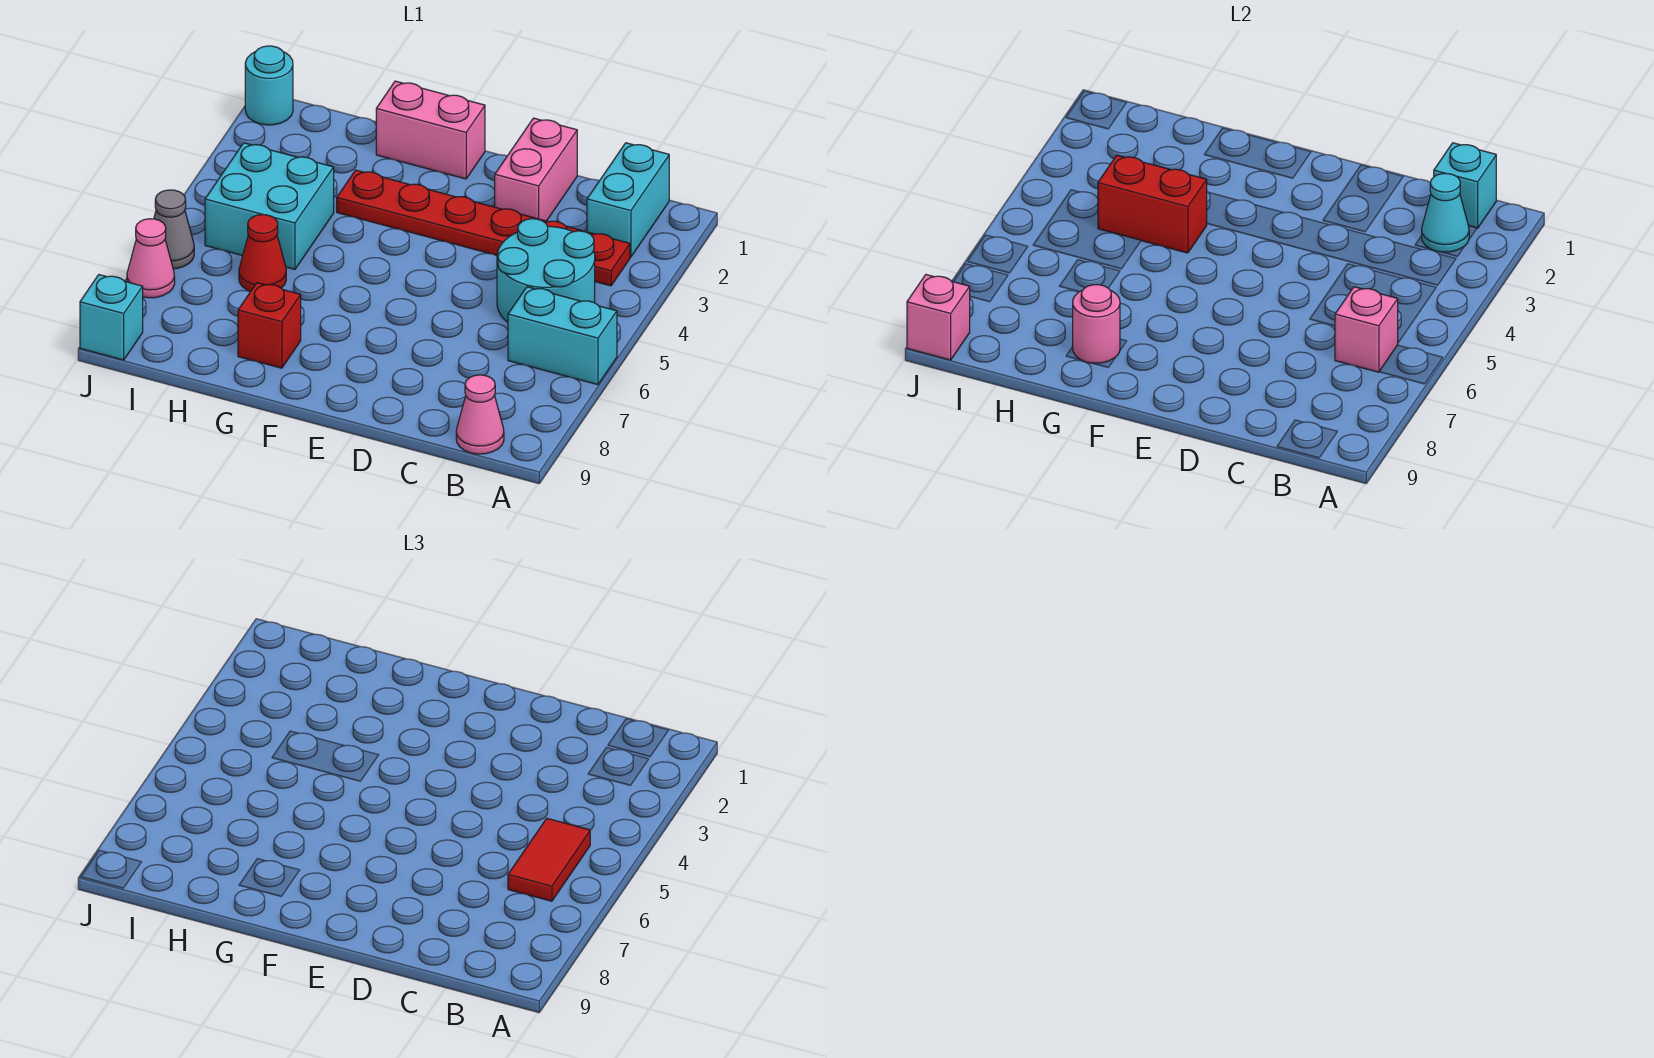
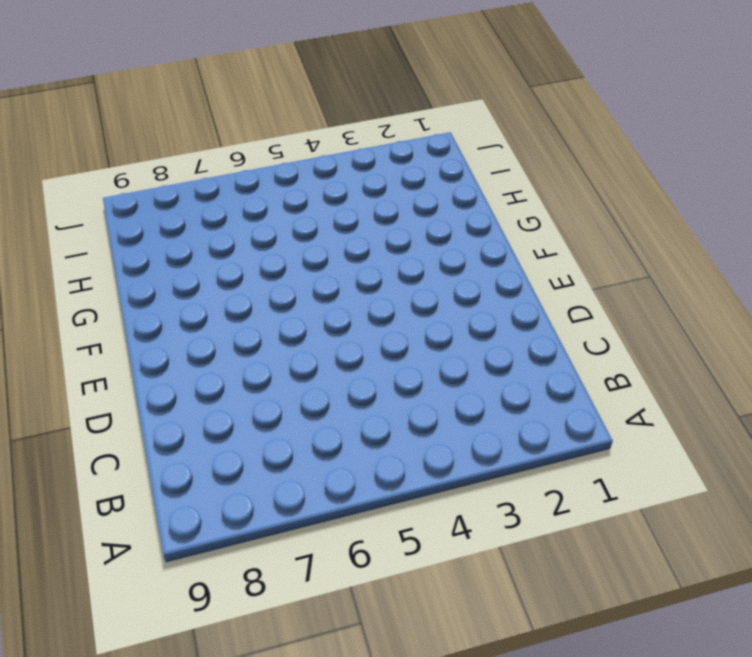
none -> cyan brick A6:B6 level 1
none -> cyan brick B1:B2 level 1
none -> red plate B3:G3 level 1

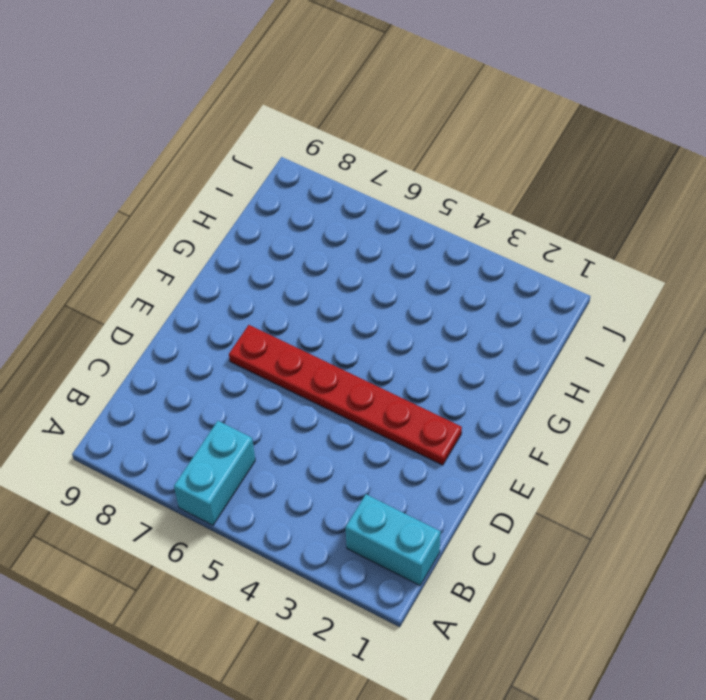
red plate E2:E7 level 1 -> red plate B3:G3 level 1
none -> cyan round brick B4:C5 level 1
none -> pink cone B9 level 1
none -> pink brick D1:D2 level 1

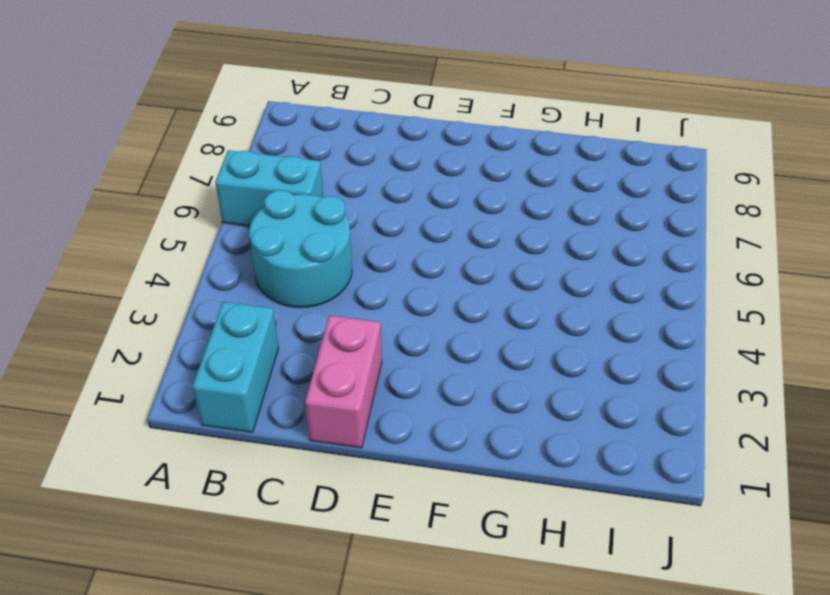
none -> red plate B3:G3 level 1
none -> pink cone B9 level 1
none -> pink brick F1:G1 level 1

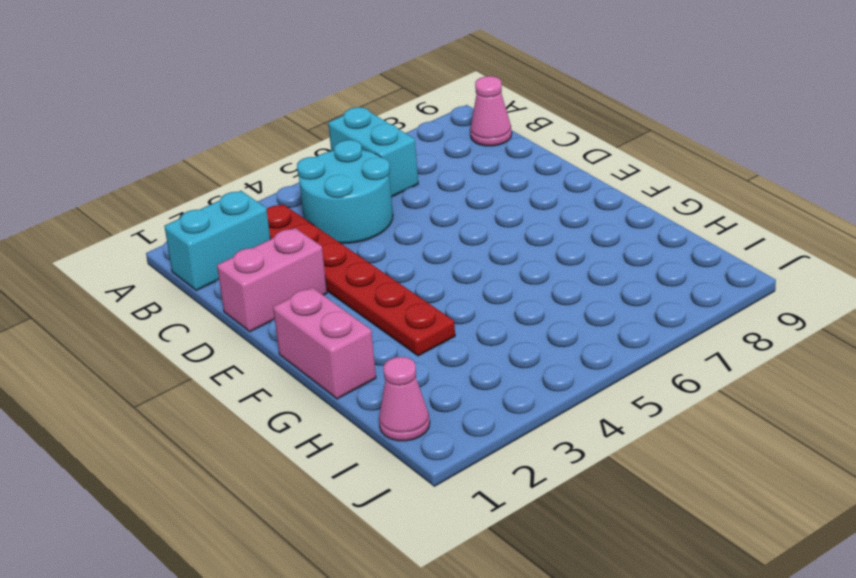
pink cone I1 level 1 -> pink cone J7 level 1
none -> red brick G8 level 1
none -> cyan brick H4:I5 level 1
none -> red cone H6 level 1

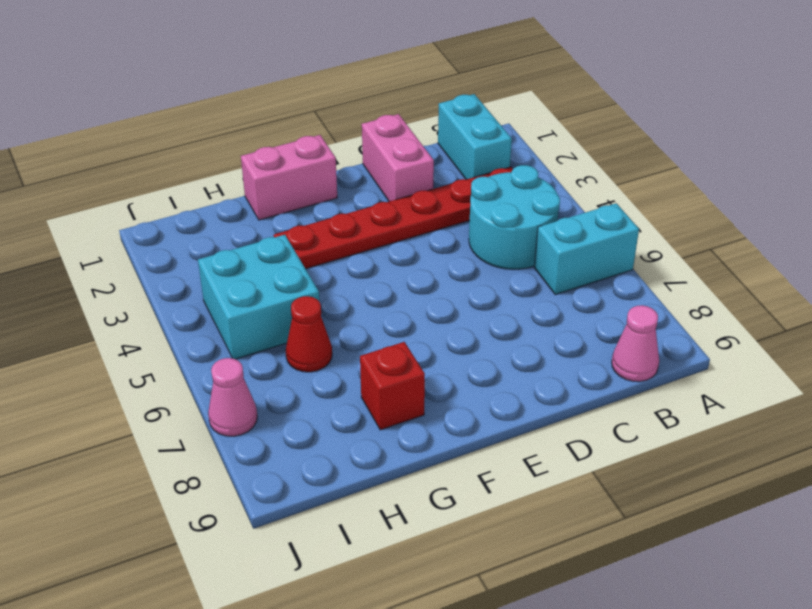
none -> cyan round brick J1 level 1
none -> grey cone J6 level 1
none -> cyan brick J9 level 1

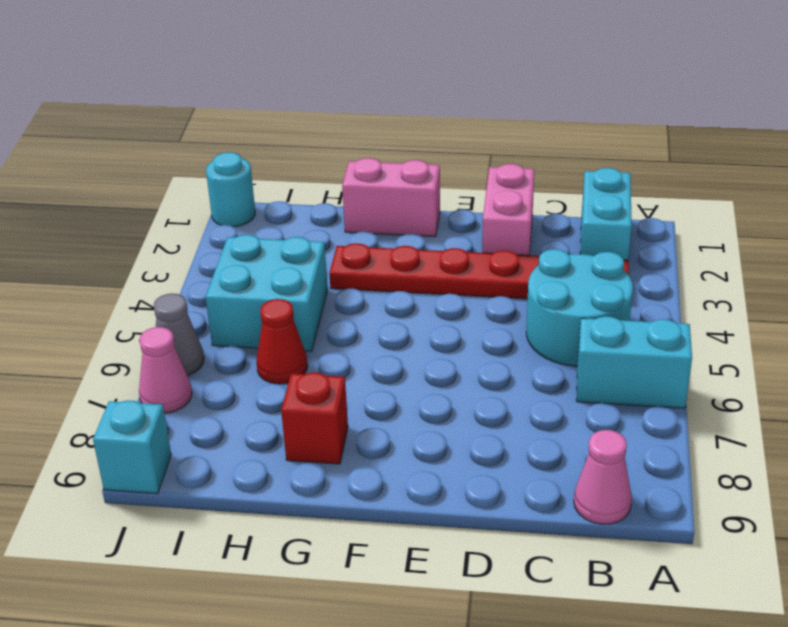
none -> cyan brick B1 level 2
none -> cyan cone B2 level 2
none -> pink brick B6 level 2

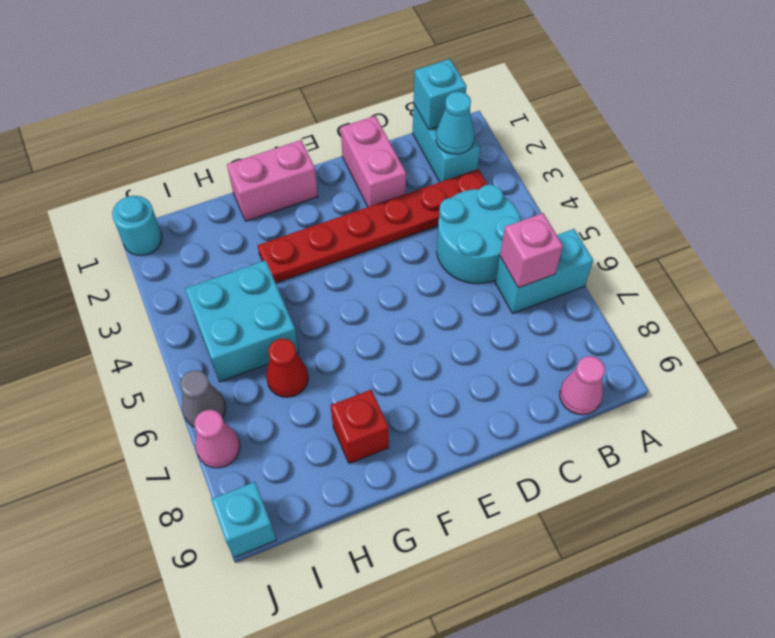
none -> red brick G4:H4 level 2
none -> pink round brick G8 level 2
none -> pink brick J9 level 2

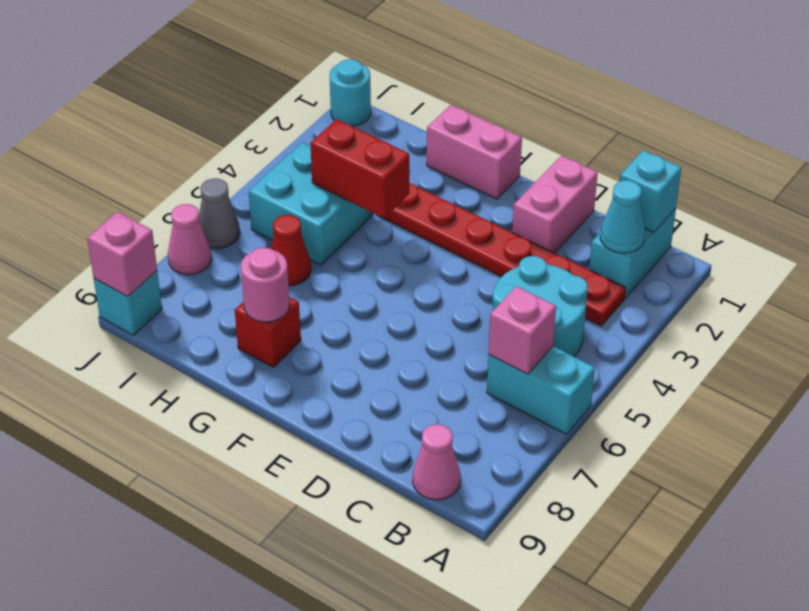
none -> red tile B5:B6 level 3

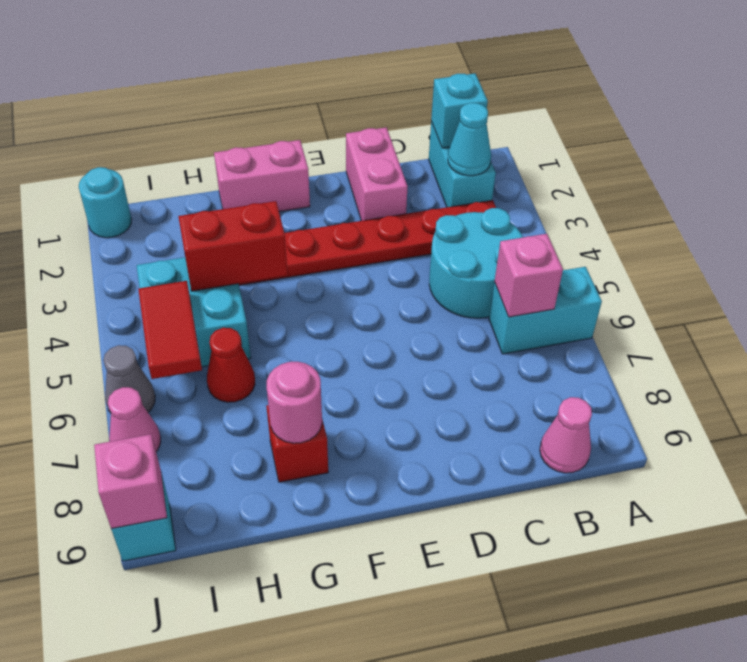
red tile I5:I6 level 2 -> red tile B5:B6 level 3

